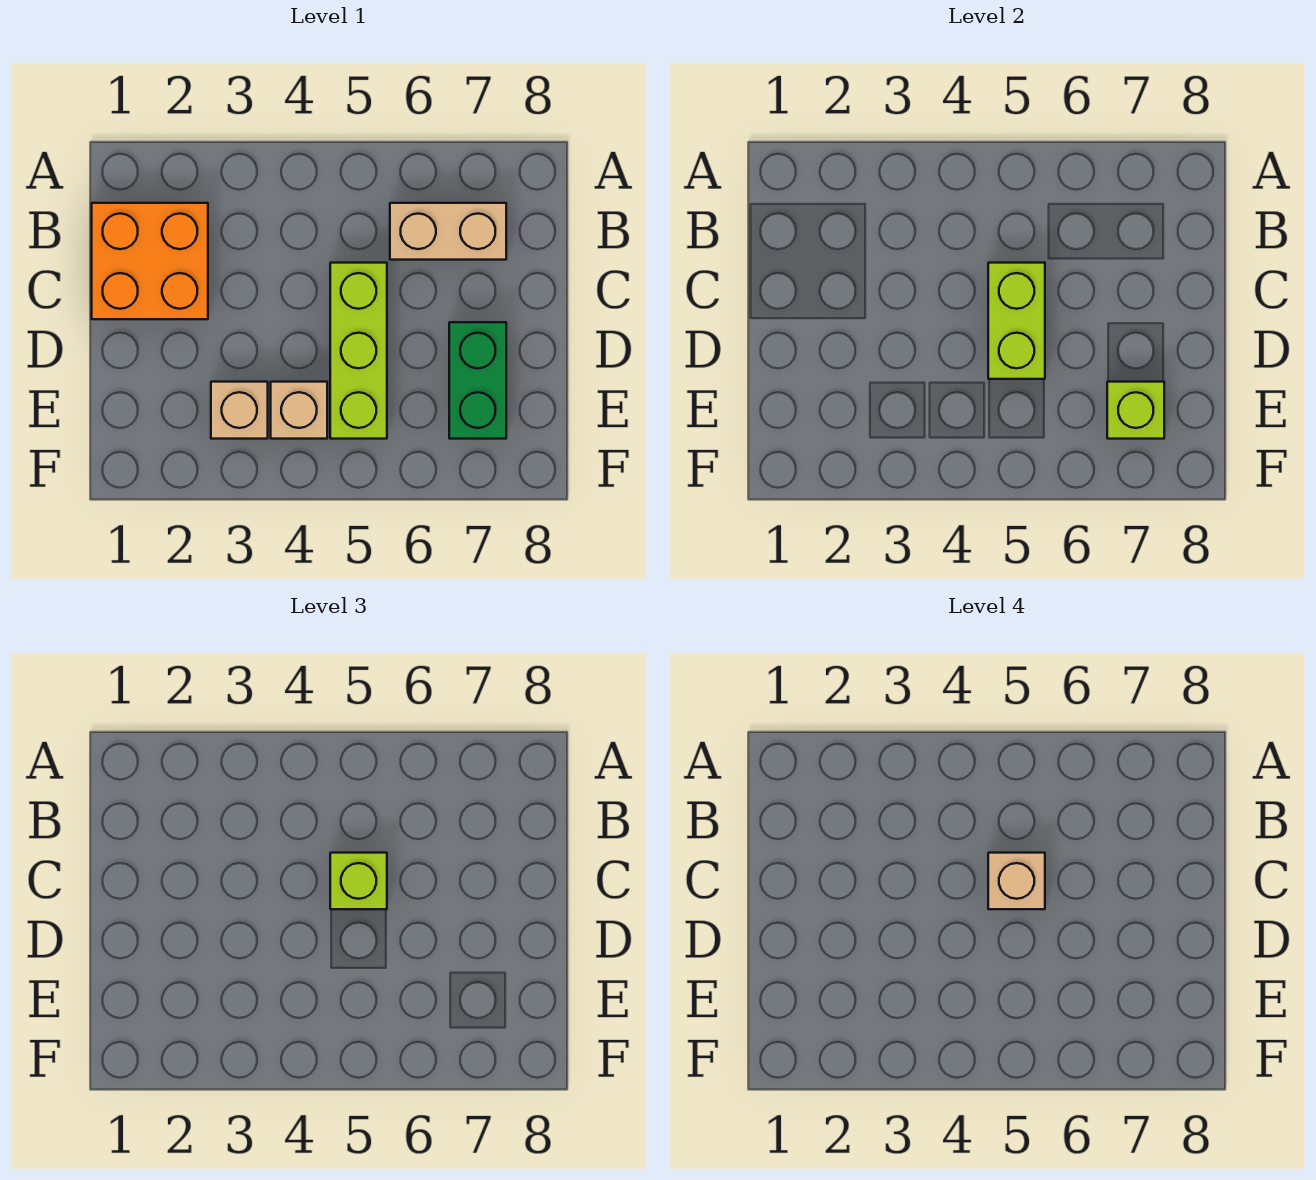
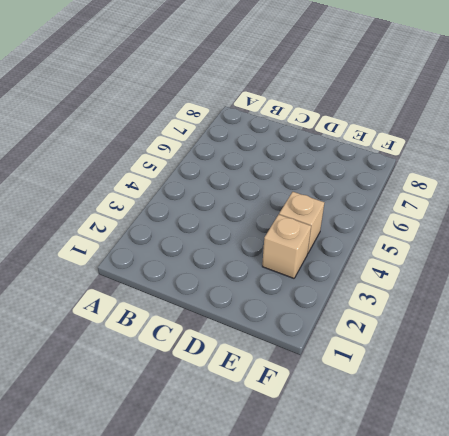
none -> orange brick B1:C2 level 1
none -> tan brick B6:B7 level 1

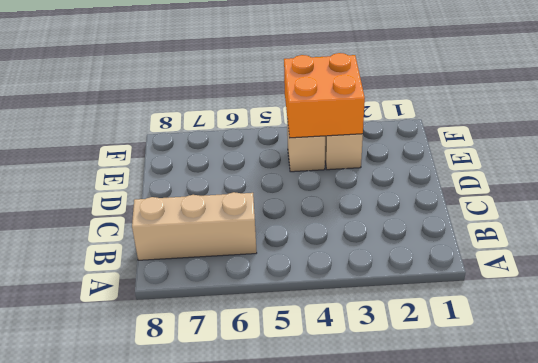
tan brick B6:B8 level 1 -> tan brick B6:B7 level 1
orange brick E3:F4 level 2 -> orange brick B1:C2 level 1
none -> lime brick C5:E5 level 1
none -> green brick D7:E7 level 1

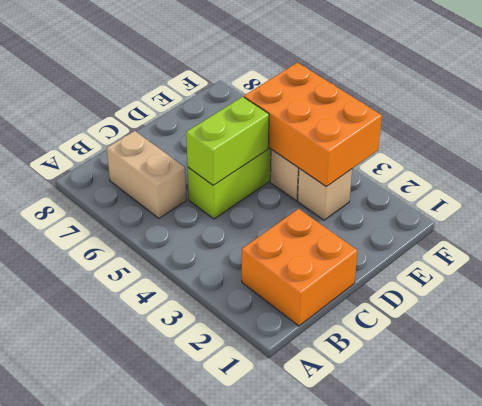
orange brick E3:F5 level 2 -> none
none -> green brick D7:E7 level 1
none -> lime brick E7 level 2

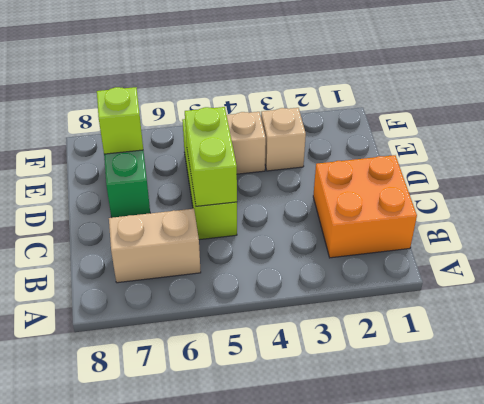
none -> lime brick C5 level 3
none -> tan brick C5 level 4

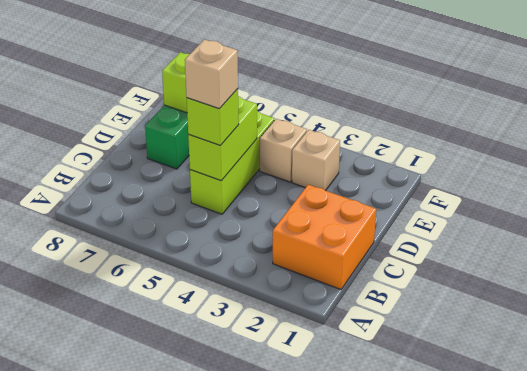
none -> tan brick B6:B7 level 1

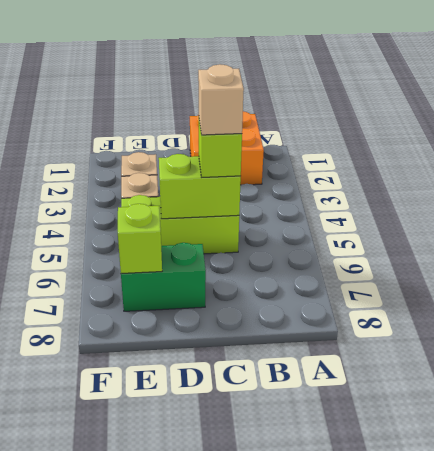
none -> tan brick B6:B7 level 1

